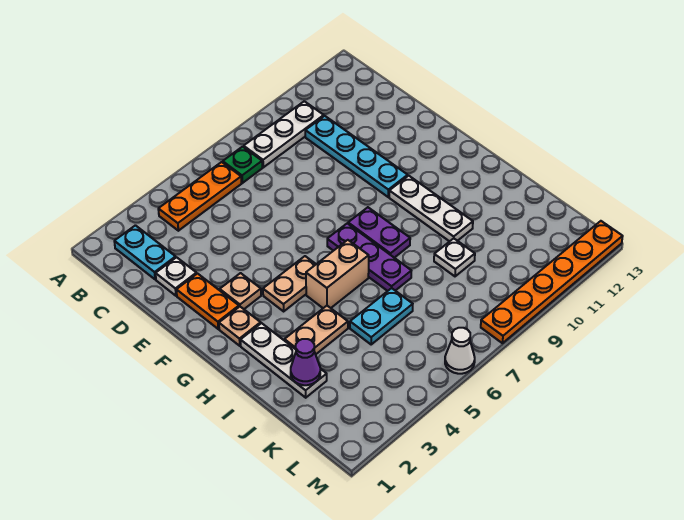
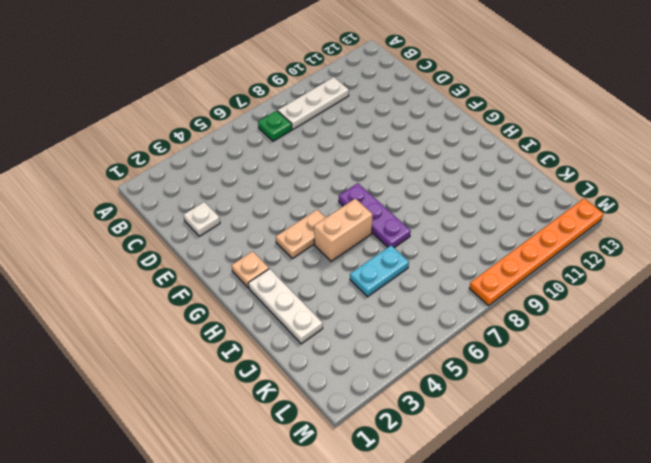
none -> cyan plate B2:C2 level 1
none -> orange plate B4:B6 level 1
none -> cyan plate C10:F10 level 1

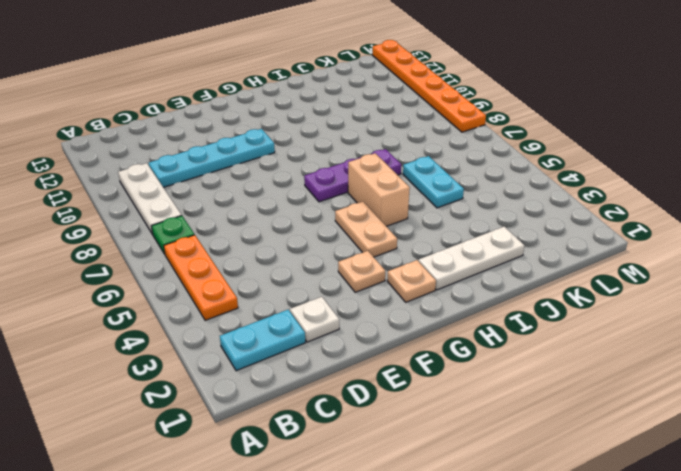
none -> orange plate E2:F2 level 1
none -> purple plate G8:H8 level 1
none -> white plate G10:I10 level 1

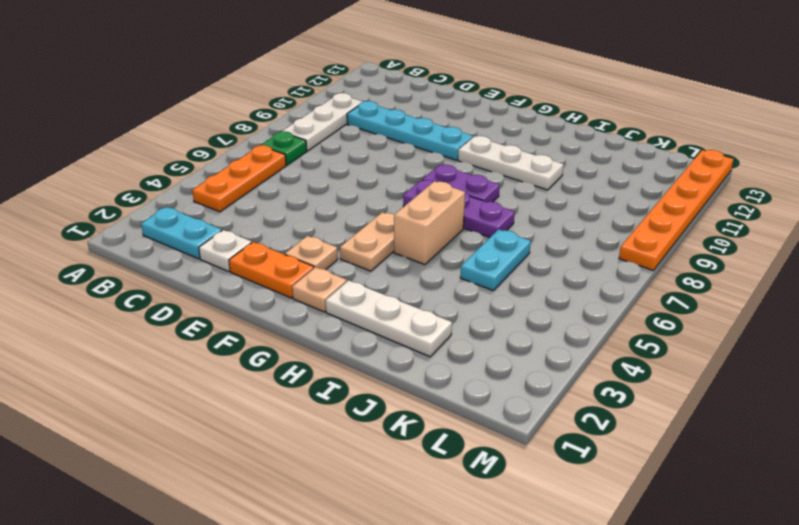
none -> tan plate I3:I4 level 1
none -> white plate J9 level 1
none -> white cone M6 level 1

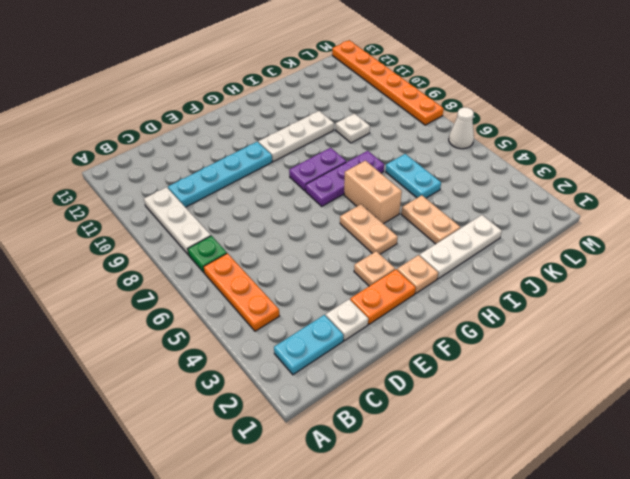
none -> purple cone J2 level 2

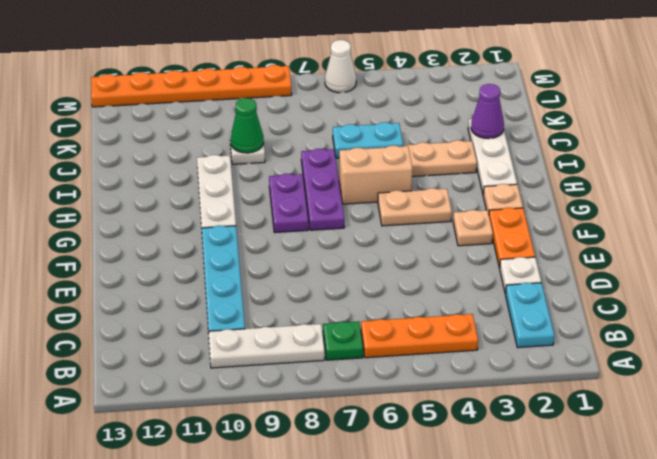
green cone J9 level 2 -> none

